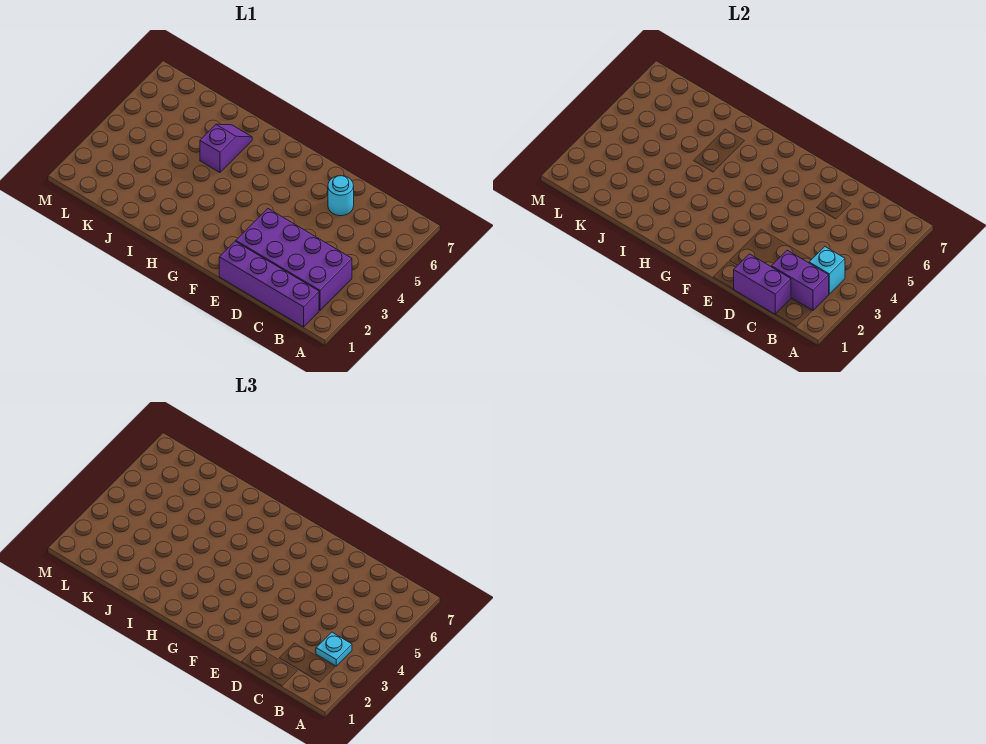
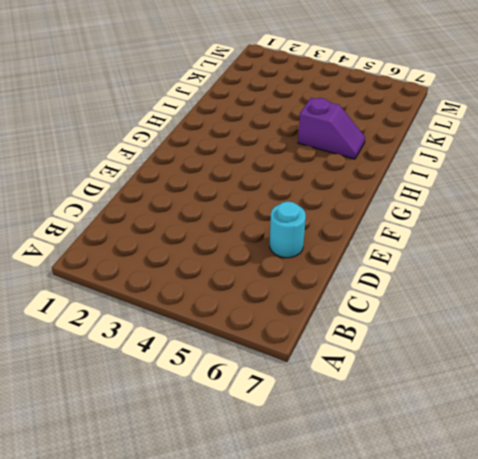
none -> purple brick B1:E1 level 1
none -> purple brick B2:E3 level 1

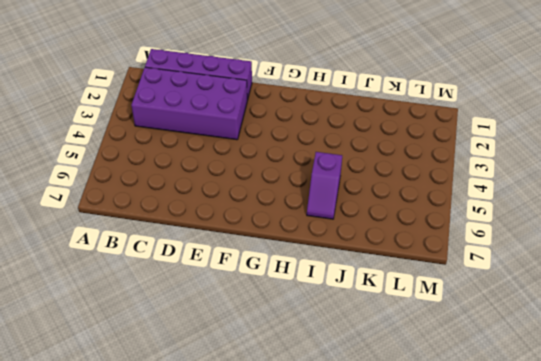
none -> cyan round brick D6 level 1
none -> purple brick B2:C2 level 2

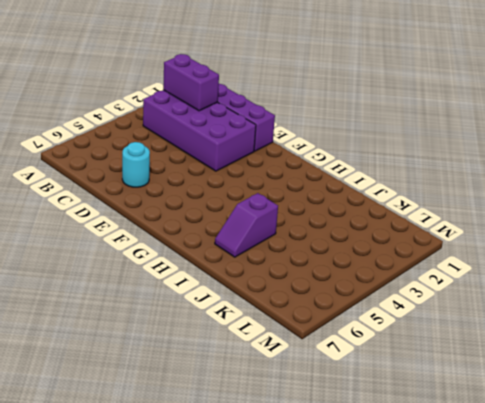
none -> cyan brick B3 level 2
none -> purple brick C1:D1 level 2

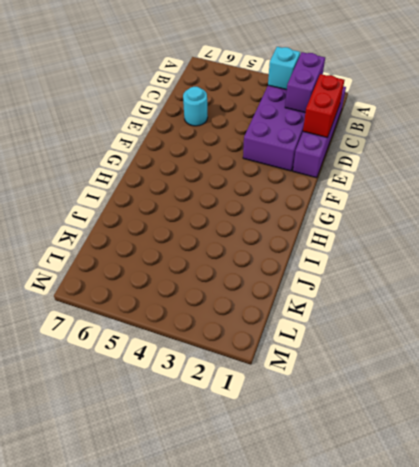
red brick C1:D1 level 2 -> purple brick C1:D1 level 2
none -> purple slope I5:I6 level 1 top 5
none -> cyan plate B3 level 3

